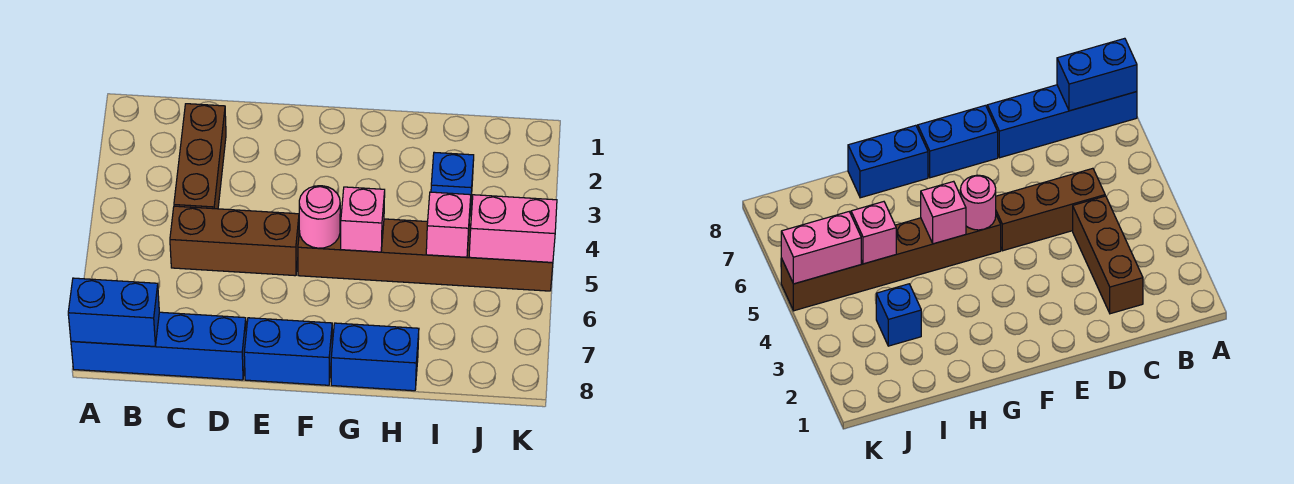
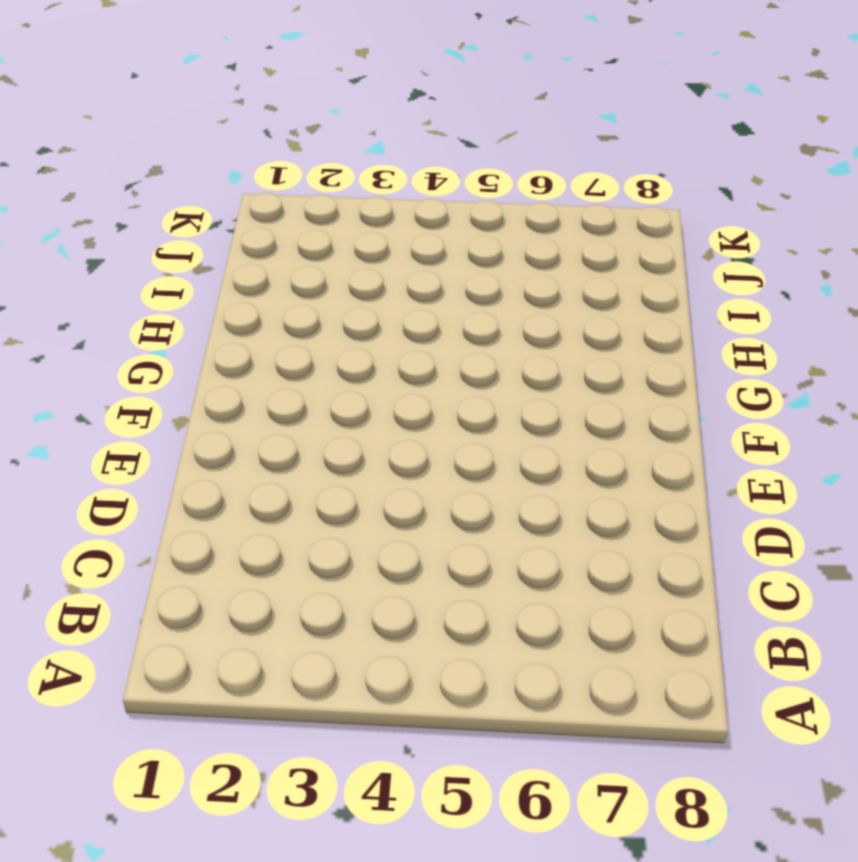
none -> blue brick A8:D8 level 1
none -> brown brick C2:C4 level 1
none -> brown brick C5:E5 level 1

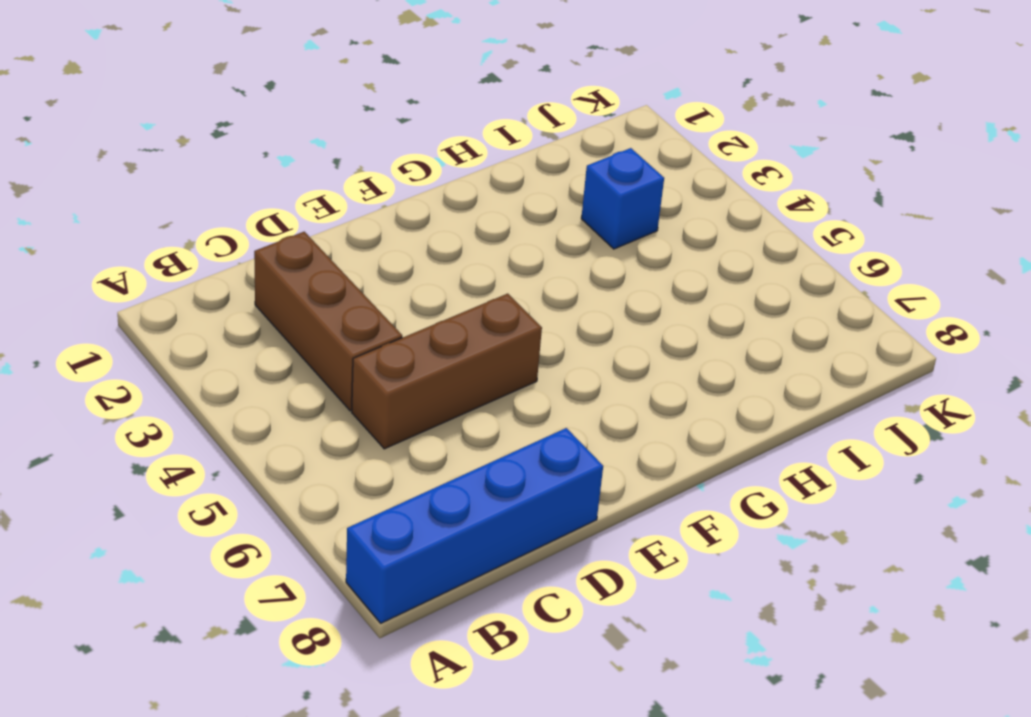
none -> blue brick E8:F8 level 1
none -> brown brick F5:K5 level 1
none -> blue brick G8:H8 level 1

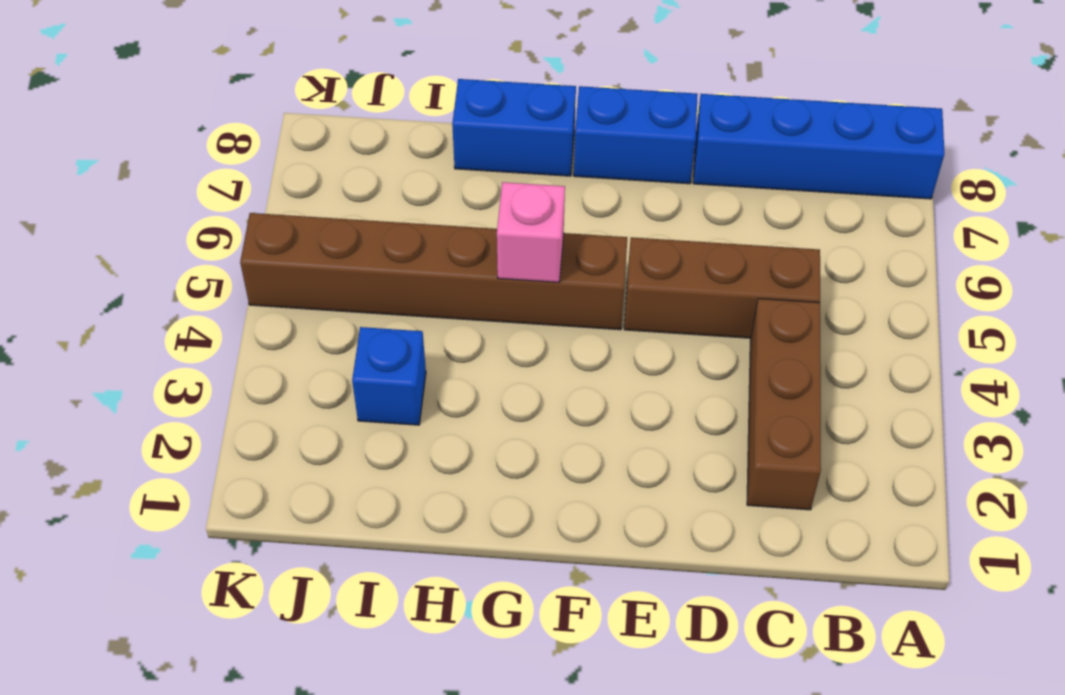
none -> blue brick A8:B8 level 2
none -> pink round brick F5 level 2
none -> pink brick I5 level 2

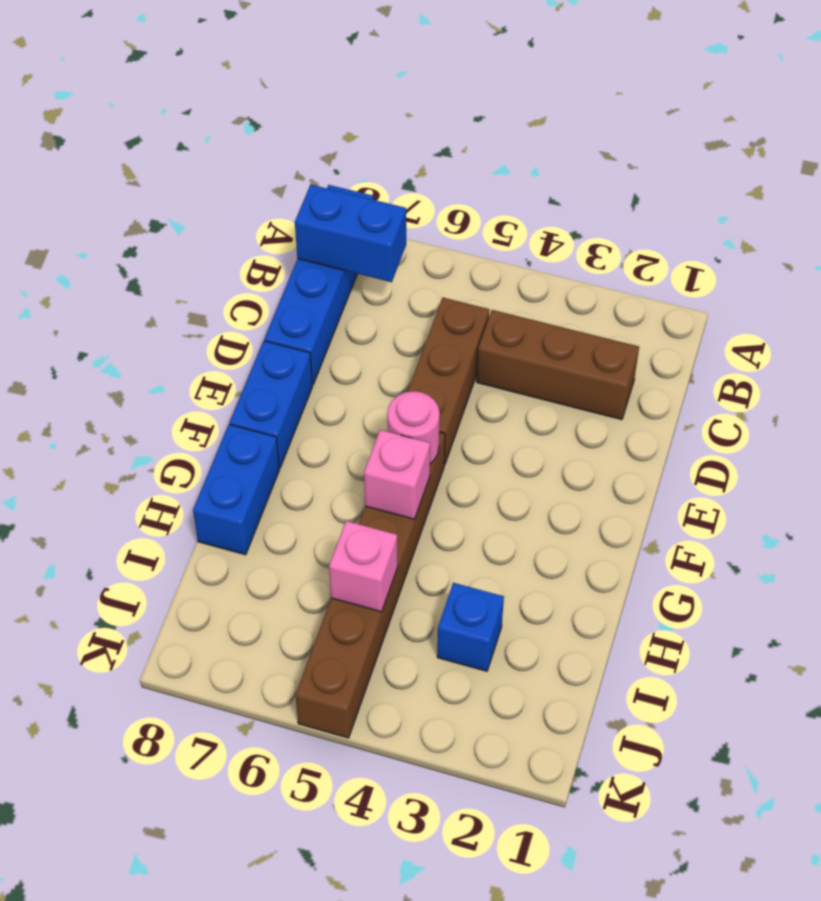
blue brick B7:B8 level 2 -> blue brick A8:B8 level 2
none -> pink brick J5:K5 level 2

